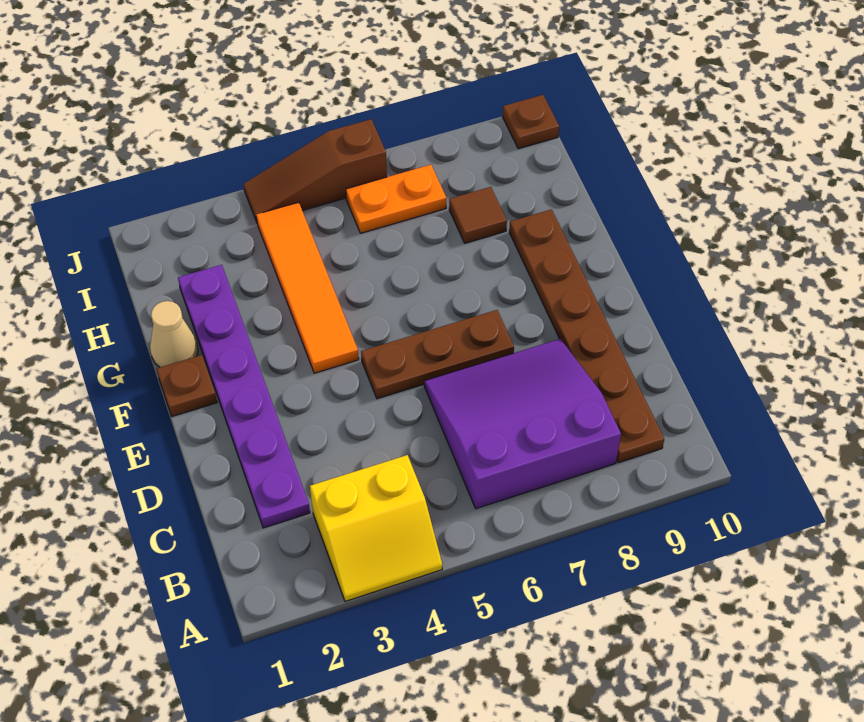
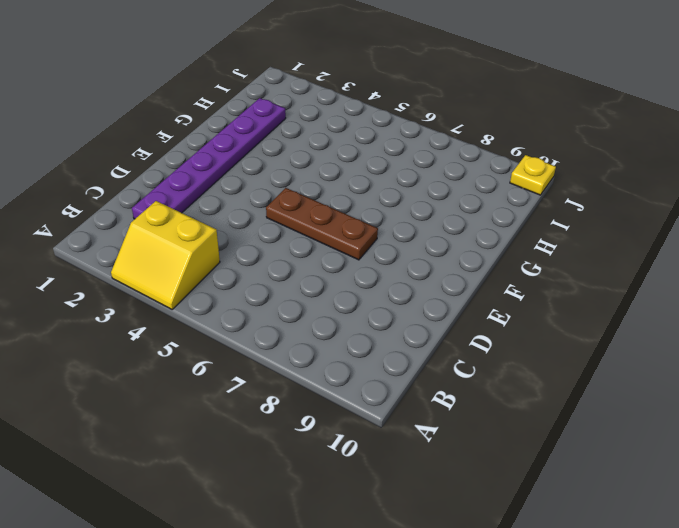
yellow plate J10 level 1 -> brown plate J10 level 1
none -> purple slope B6:D8 level 1 top B
none -> brown plate B9:G9 level 1
none -> brown plate F1 level 1

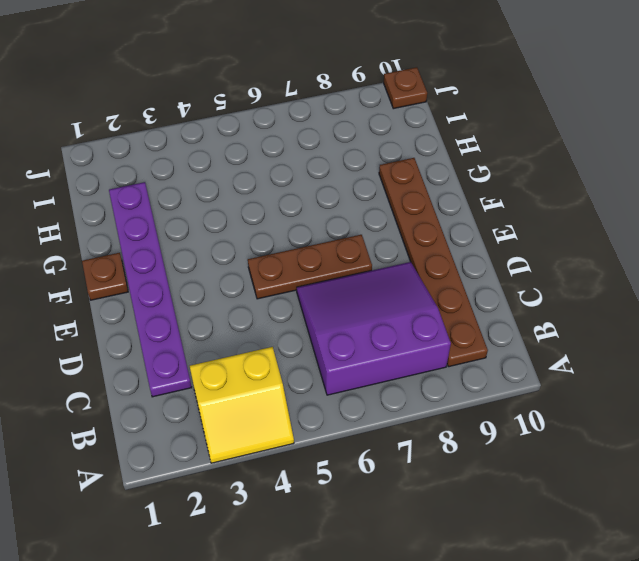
none -> orange tile F4:I4 level 1
none -> tan cone G1 level 1
none -> brown tile H8 level 1

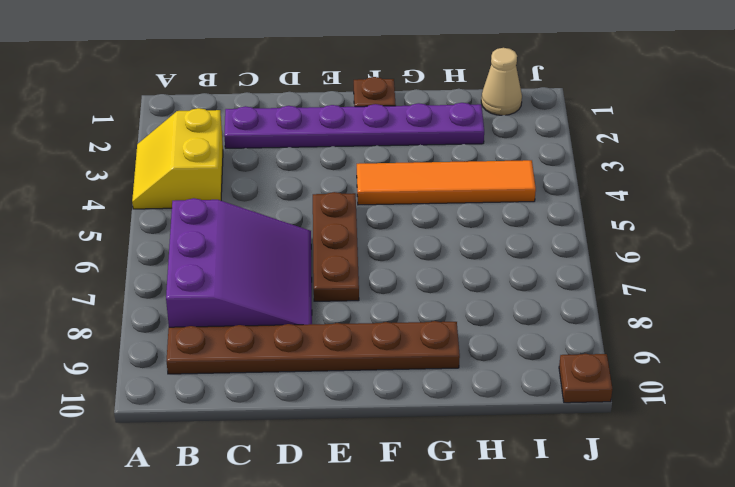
tan cone I1 level 1 -> tan cone G1 level 1
none -> brown tile H8 level 1
none -> orange plate I6:I7 level 1
none -> brown slope J4:J6 level 1 top 6

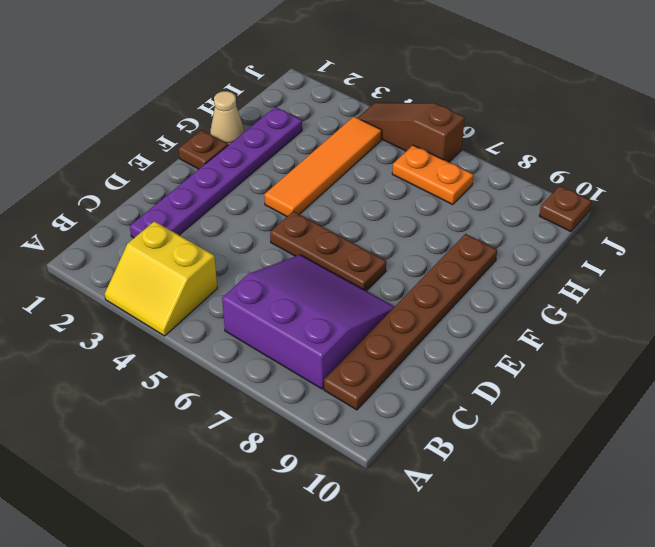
none -> brown tile H8 level 1

